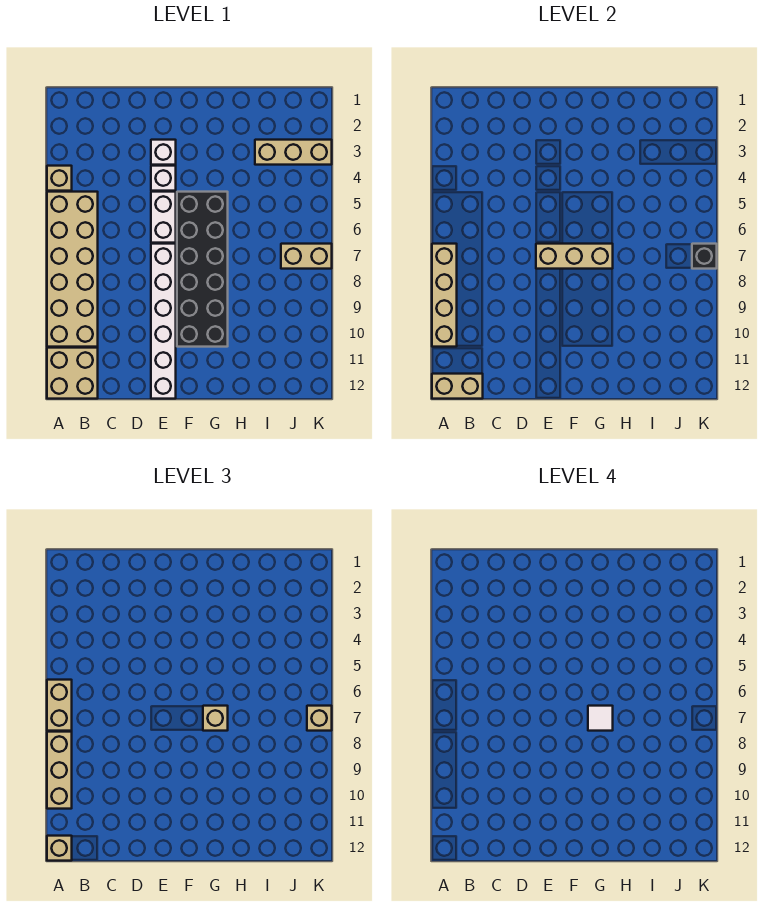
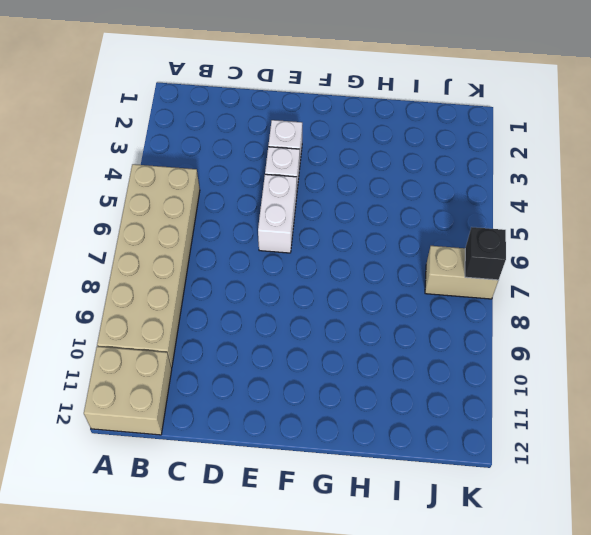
none -> tan brick A4 level 1
none -> white brick E7:E12 level 1
none -> black brick F5:G10 level 1

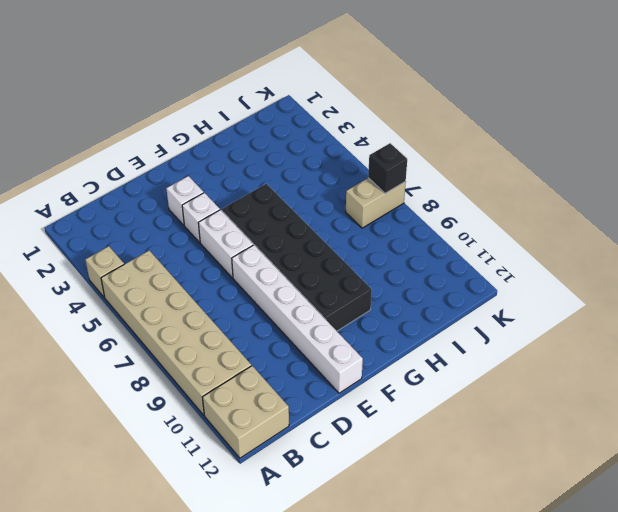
none -> tan brick I3:K3 level 1
none -> tan brick A7:A10 level 2
none -> tan brick A12:B12 level 2

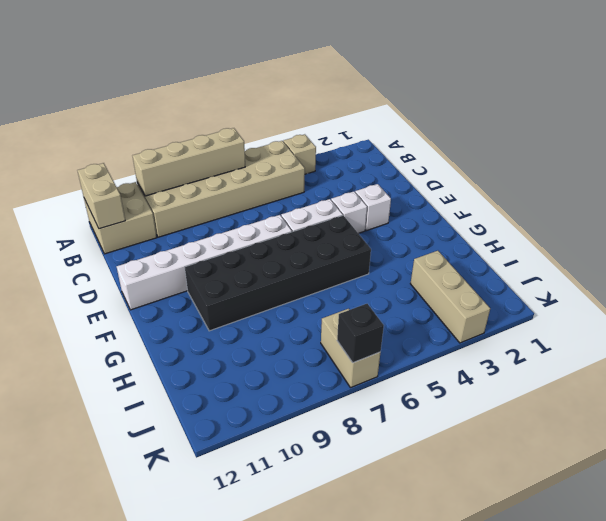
none -> tan brick E7:G7 level 2
none -> tan brick A6:A7 level 3
none -> tan brick A8:A10 level 3

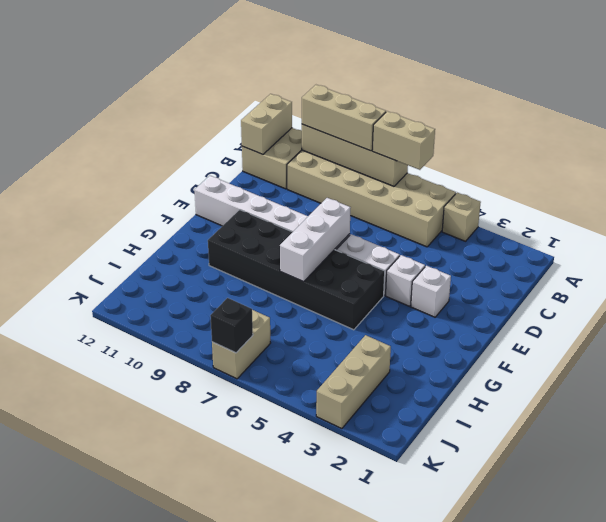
white brick E7:G7 level 2 -> tan brick E7:G7 level 2
none -> tan brick A12 level 3
none -> tan brick G7 level 3
none -> tan brick K7 level 3

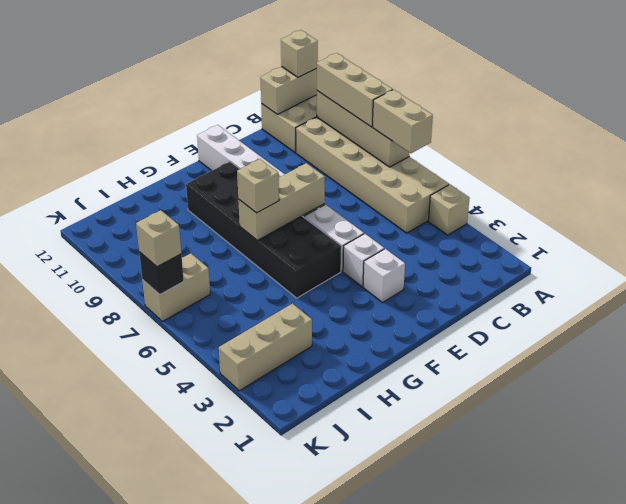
none -> white tile G7 level 4

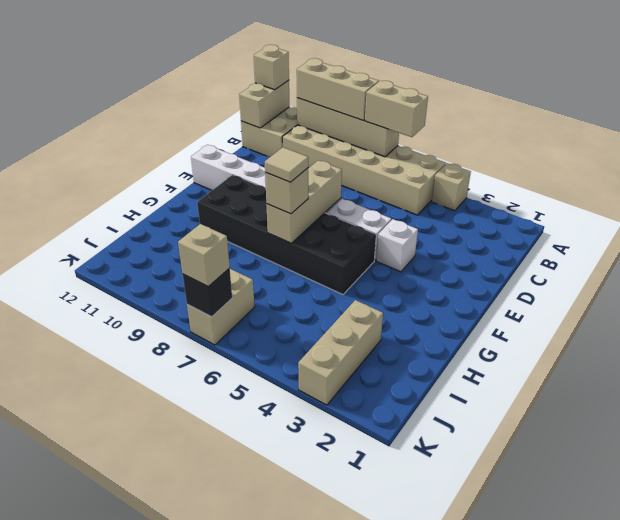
tan tile G7 level 4 -> white tile G7 level 4
none -> white brick E3 level 1

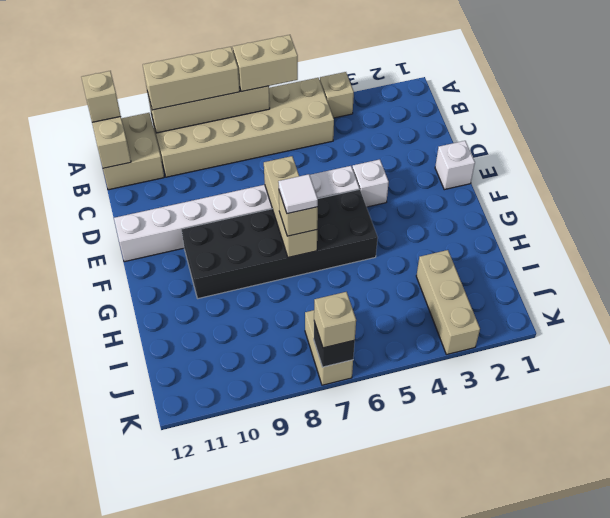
white brick E1 level 1 -> white brick E3 level 1

